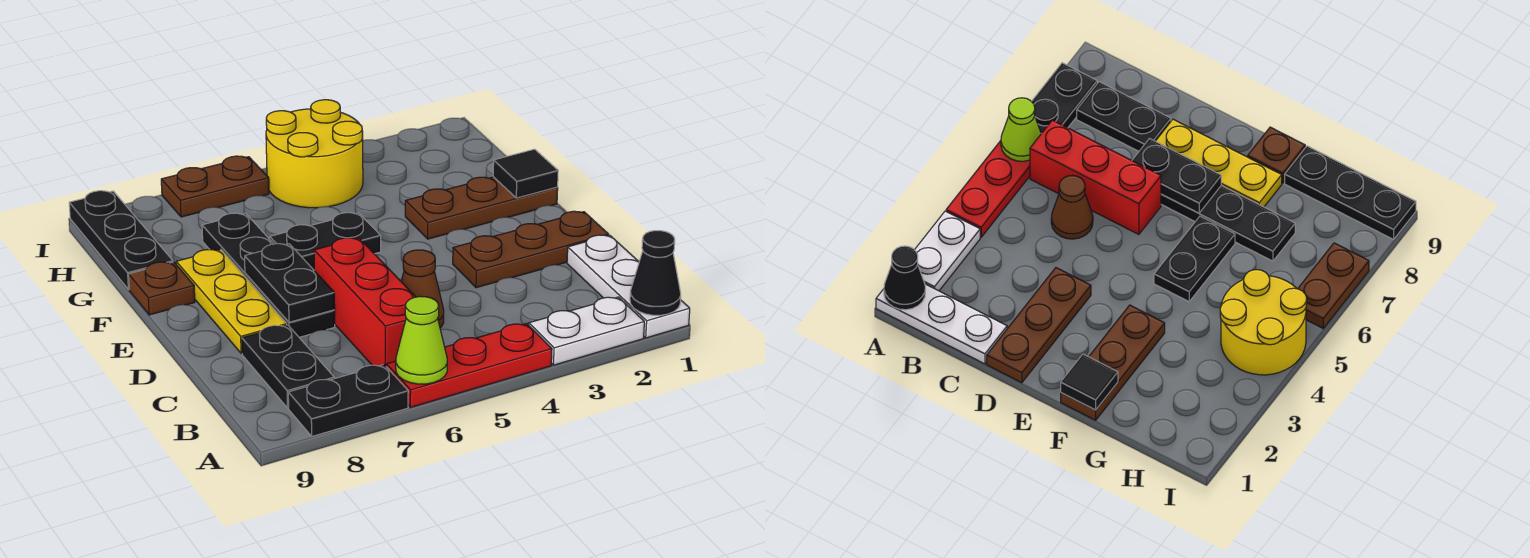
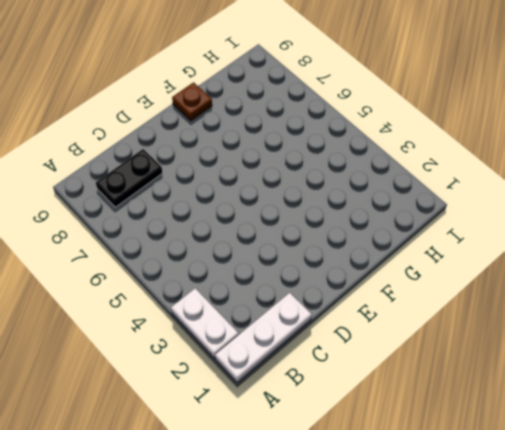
none -> red plate A4:A6 level 1
none -> black plate A7:A8 level 1
none -> red brick B6:D6 level 1

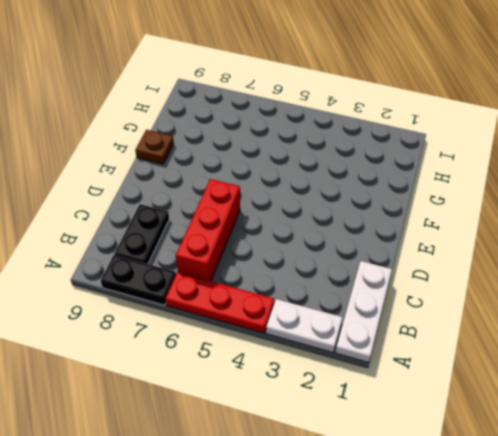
none -> brown cone C5 level 1
none -> brown plate D1:D3 level 1
none -> black plate D7:G7 level 1

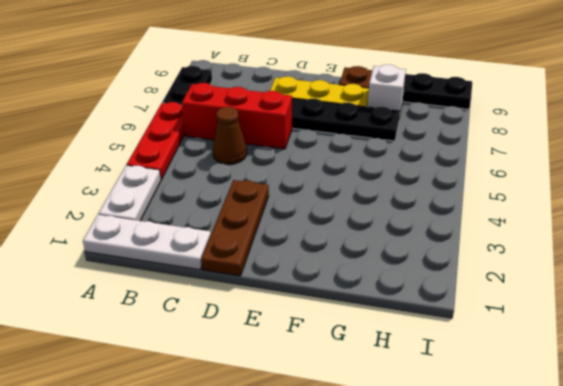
white brick G8 level 1 -> none
none -> black plate B8:C8 level 1
none -> brown plate F1:F3 level 1
none -> black plate F5:F6 level 1

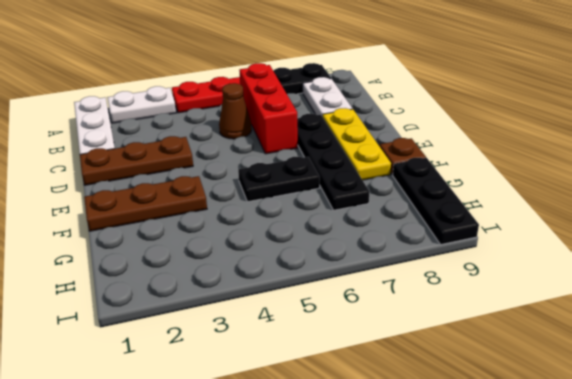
white plate B8:C8 level 1 -> black plate B8:C8 level 1
none -> yellow round brick H4:I5 level 1
none -> brown plate I6:I7 level 1
none -> black cone A1 level 2

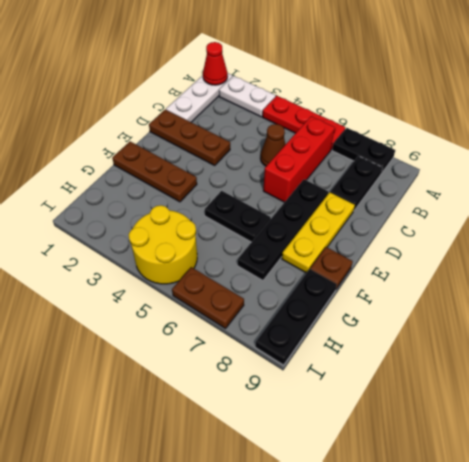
red cone A1 level 2 -> black cone A1 level 2
none -> lime cone A6 level 2
none -> black plate D7:E7 level 2
none -> black tile F1 level 2

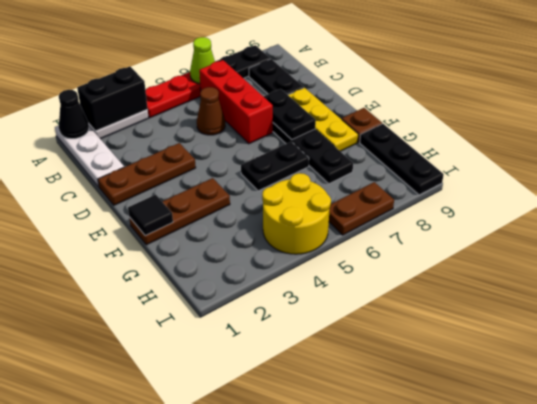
black brick A2:A3 level 2 -> none

